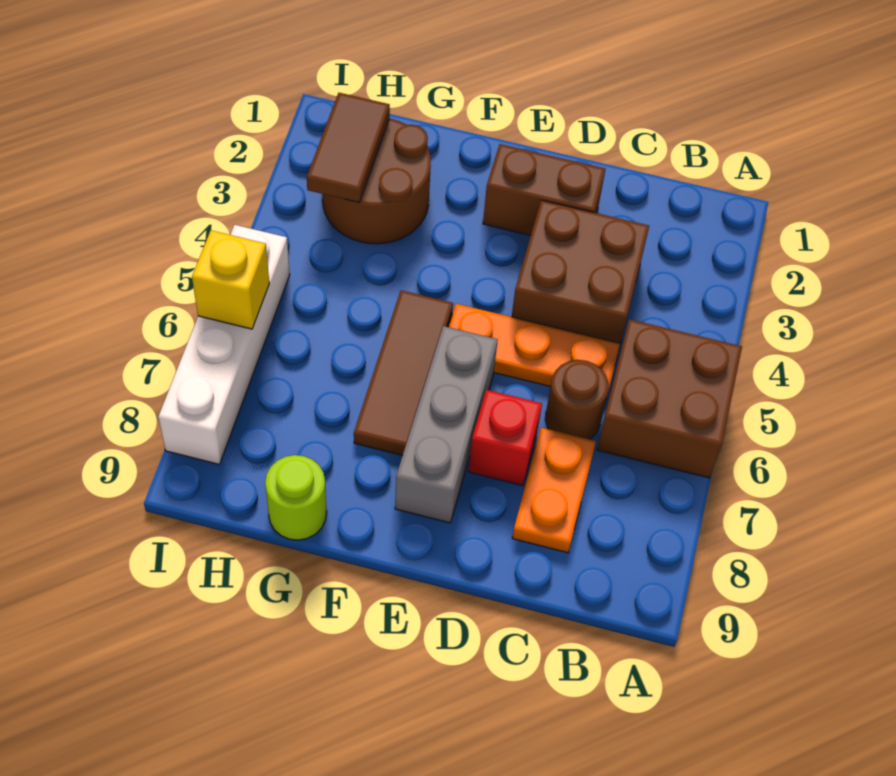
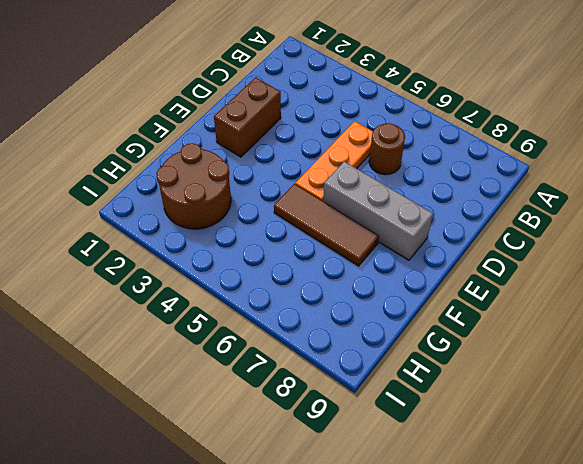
none -> brown brick A5:B6 level 1
none -> brown brick C3:D4 level 1
none -> orange plate C7:C8 level 1

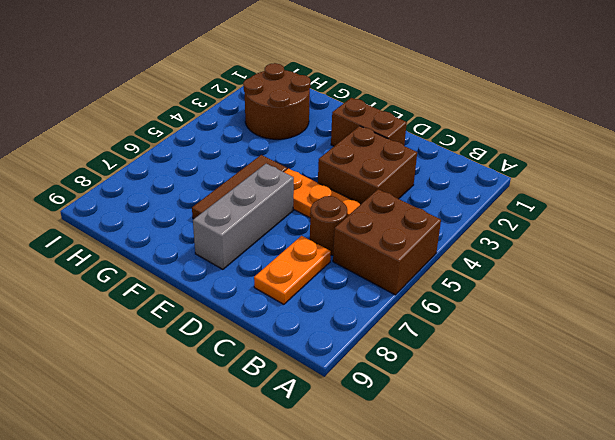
none -> red brick D7 level 1
none -> lime round brick G9 level 1
none -> white brick I5:I8 level 1

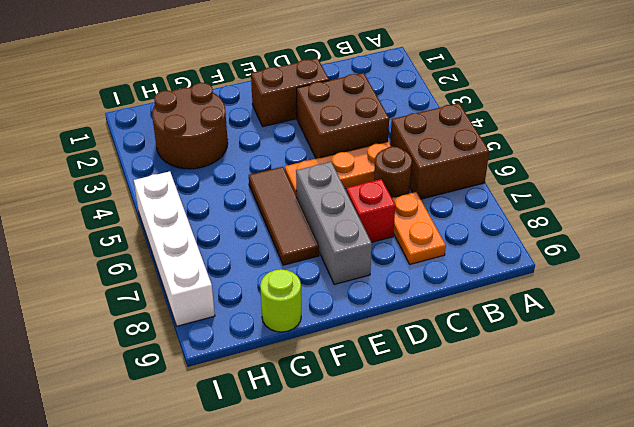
none -> brown tile H2:H3 level 2
none -> yellow brick I6 level 2

